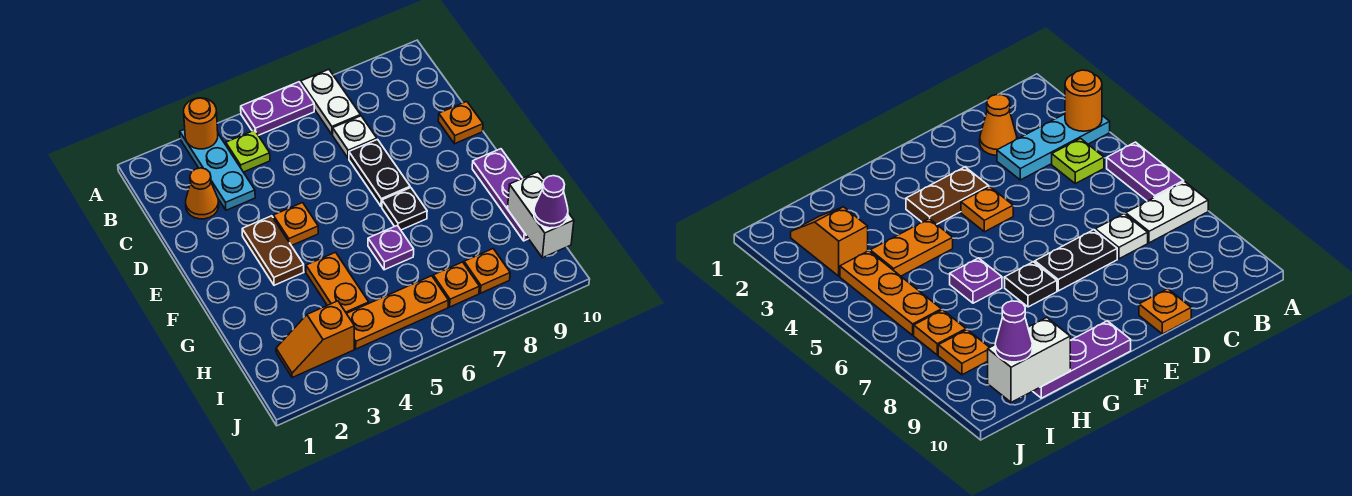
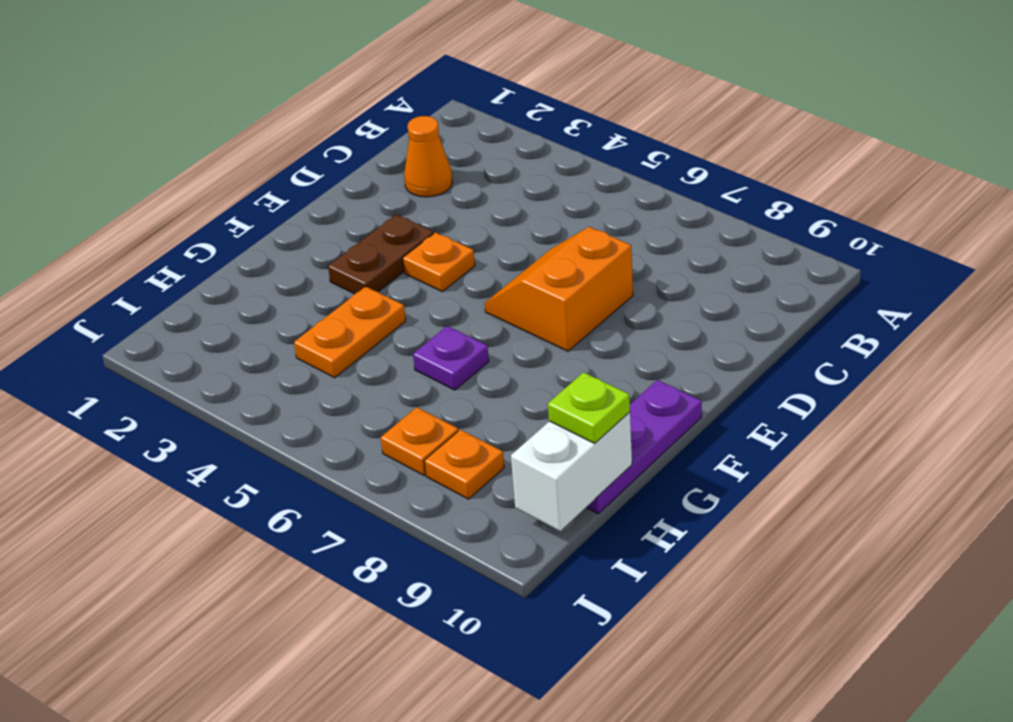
orange slope D6:E7 level 1 top 7 -> black plate D7:E7 level 1
lime plate H10 level 3 -> lime plate B4 level 1
none -> cyan plate A3:C3 level 1
none -> purple plate A5:A6 level 1
none -> white plate A7:B7 level 1

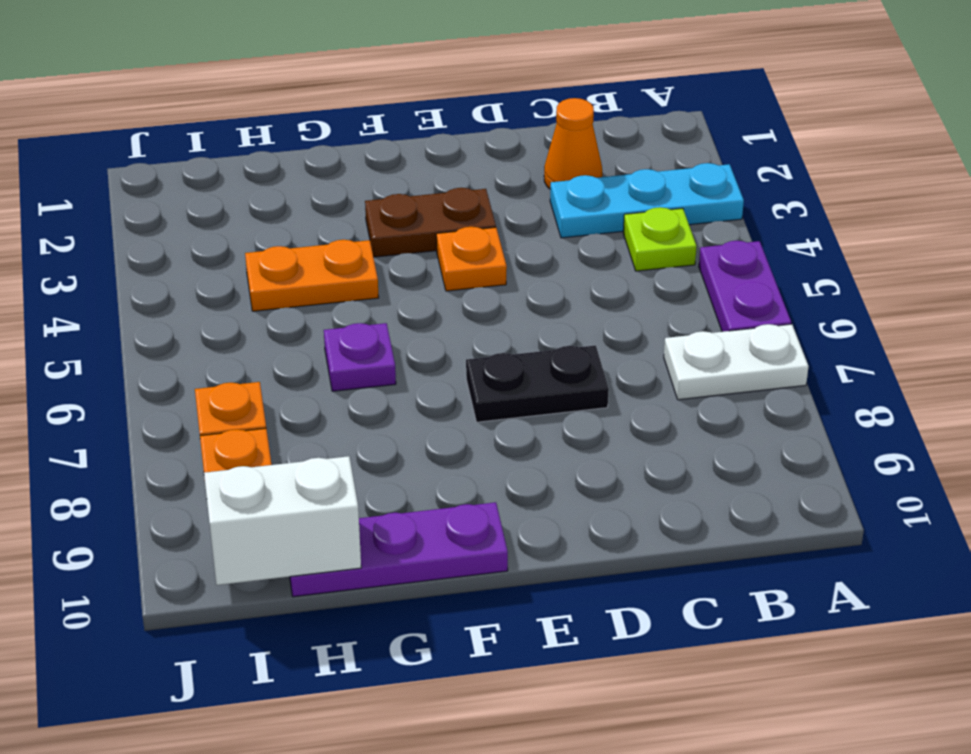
none -> white plate C7 level 1
none -> orange plate D10 level 1
none -> black plate F7 level 1

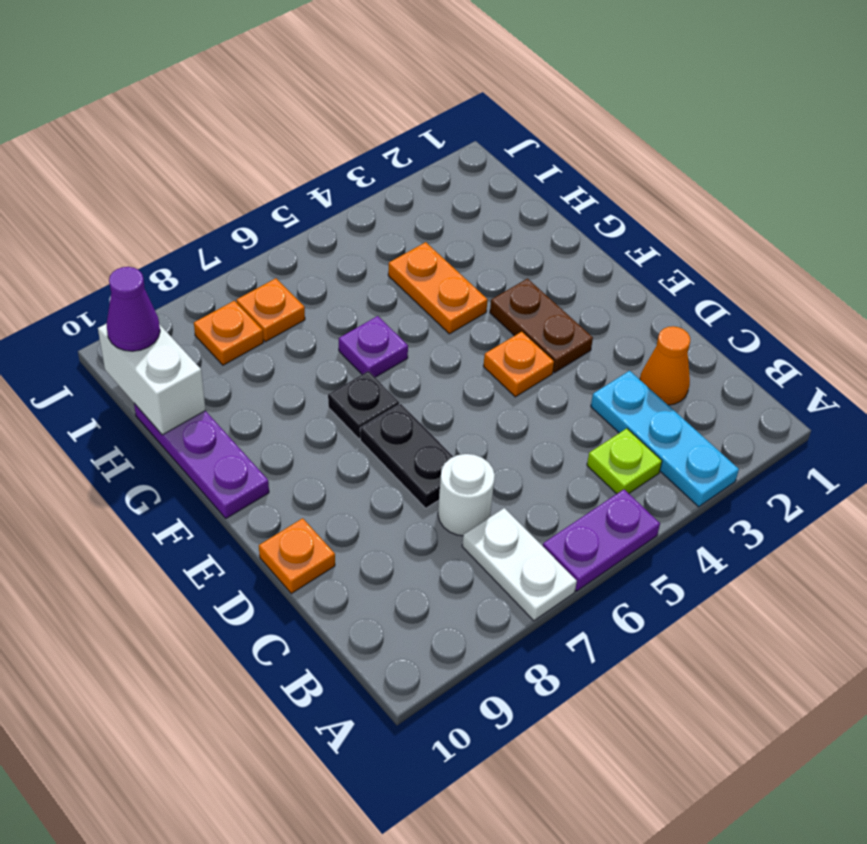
white round brick C7 level 1 -> white plate C7 level 1
none -> orange slope I2:I3 level 1 top 3
none -> orange plate I4:I6 level 1
none -> orange round brick A3 level 2

